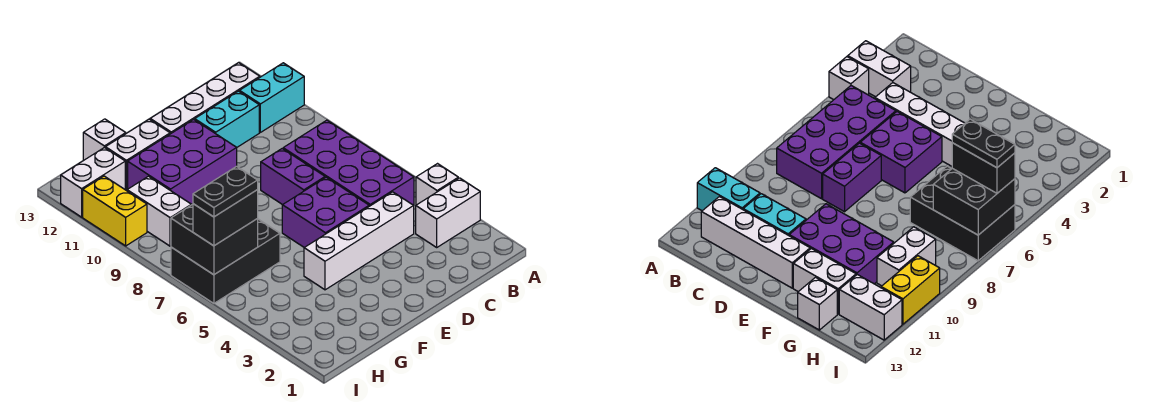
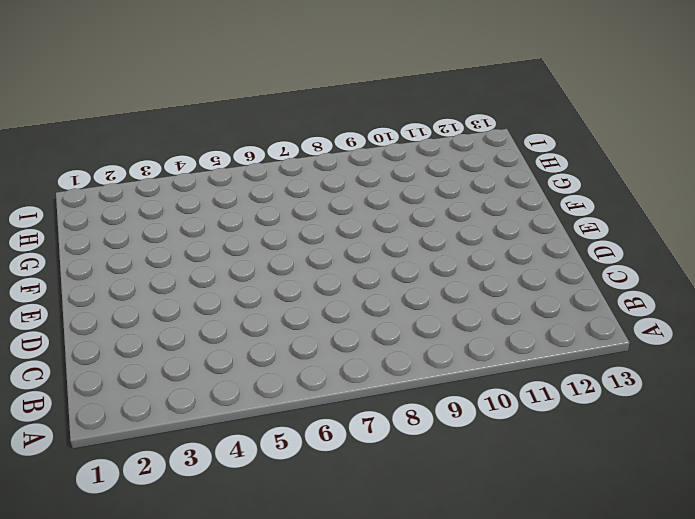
none -> white brick A3:B3 level 1
none -> white brick A4 level 1
none -> cyan brick A11:B11 level 1

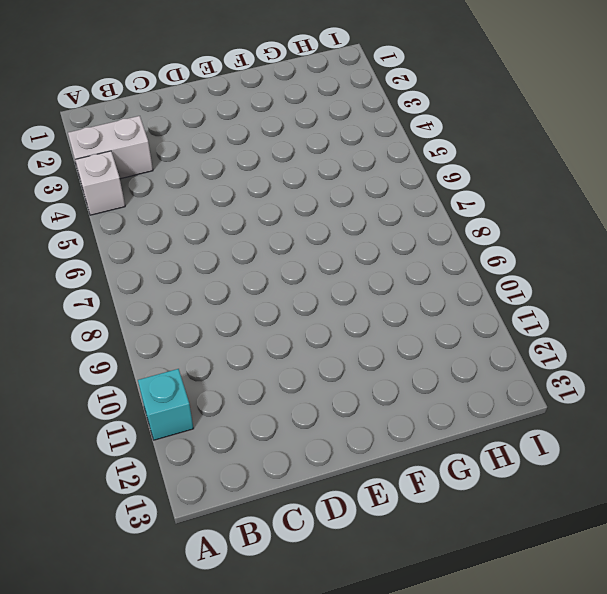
cyan brick A11 level 1 -> cyan brick A11:B11 level 1
none -> purple brick B5:C8 level 1
none -> white brick B12:E12 level 1
none -> white brick C4:F4 level 1

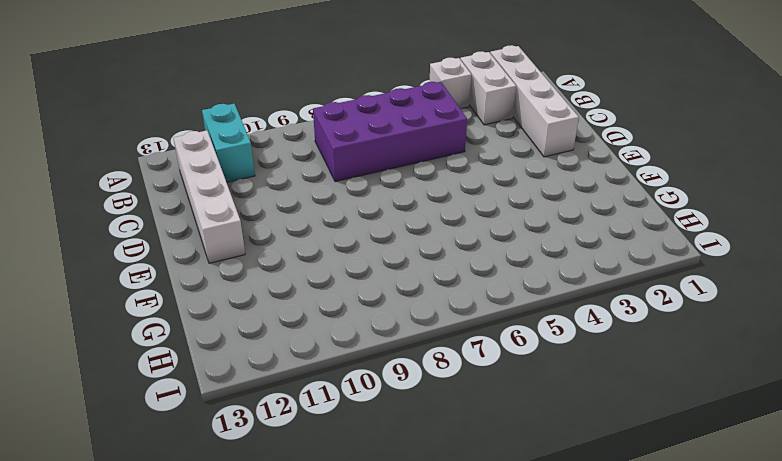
white brick A2:D2 level 1 -> white brick C4:F4 level 1
none -> cyan brick C11:D11 level 1
none -> purple brick D5:E6 level 1
none -> purple brick D7:D8 level 1

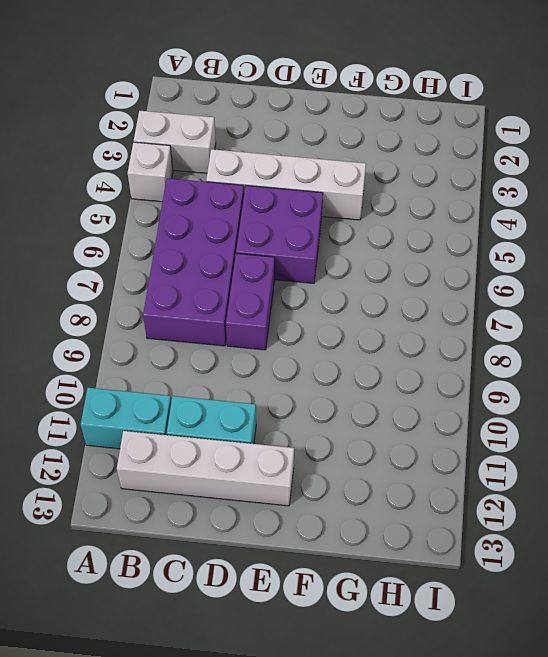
none -> purple brick E10:G11 level 1
none -> white brick F12:G12 level 1
none -> black brick G6:I7 level 1

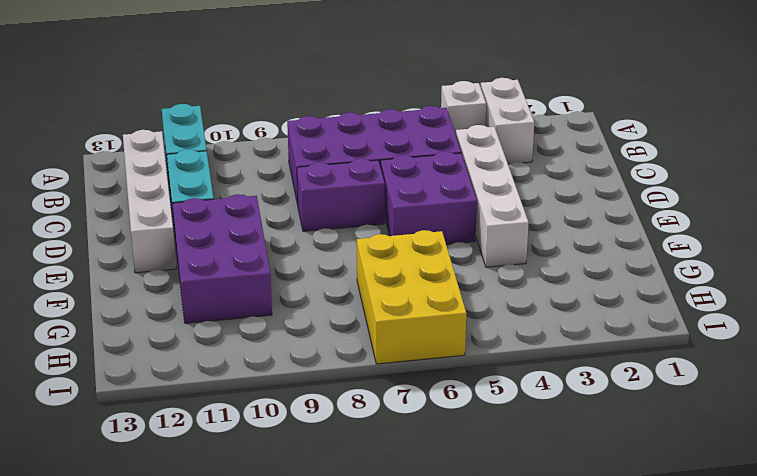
yellow brick G6:I7 level 1 -> black brick G6:I7 level 1
none -> white brick F12:G12 level 1
none -> white brick G13 level 1
none -> white brick H9:H10 level 1

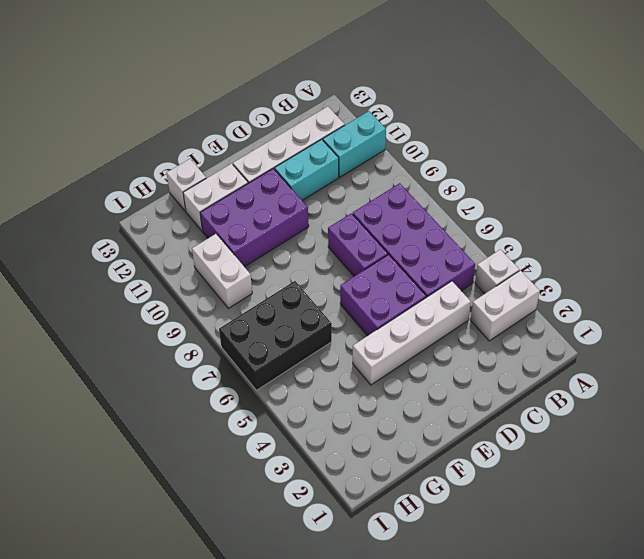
none -> white brick H12:I12 level 1
none -> yellow brick I10:I11 level 1
none -> black brick H6:I7 level 2

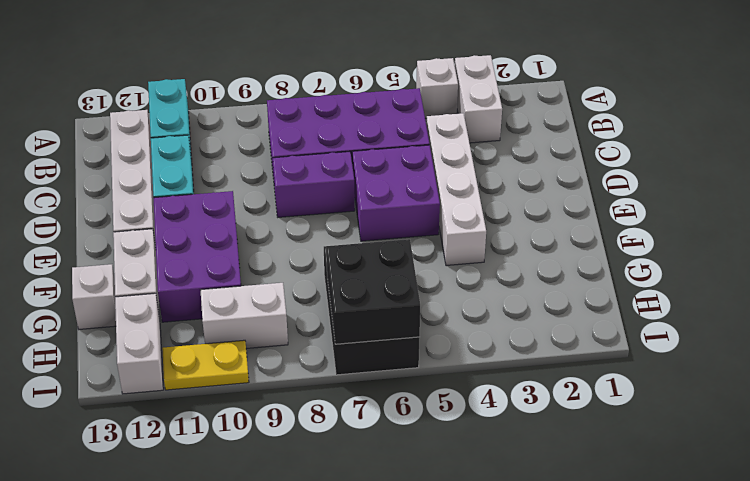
yellow plate I10:I11 level 1 -> yellow brick I10:I11 level 1
none -> black brick H6:I6 level 3
none -> black plate H6:I6 level 4

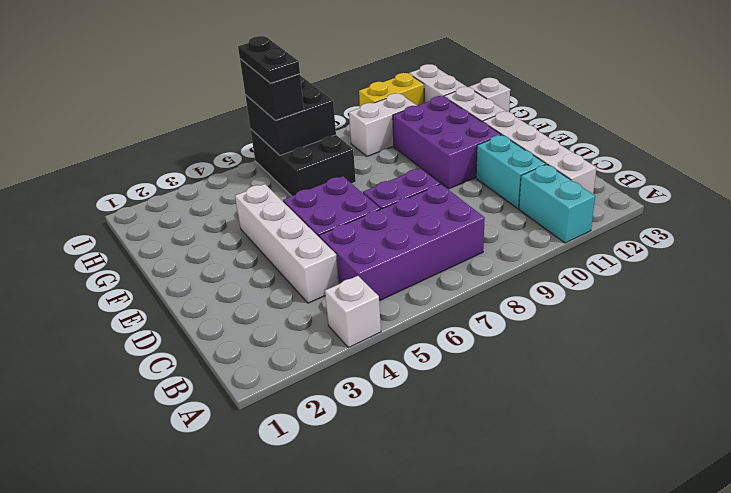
none -> white brick A3:B3 level 1

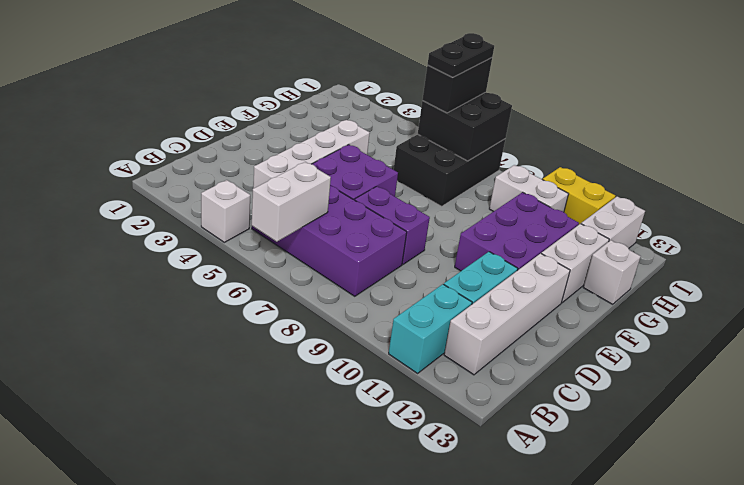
white brick A6:B6 level 2 -> white brick A3:B3 level 1

